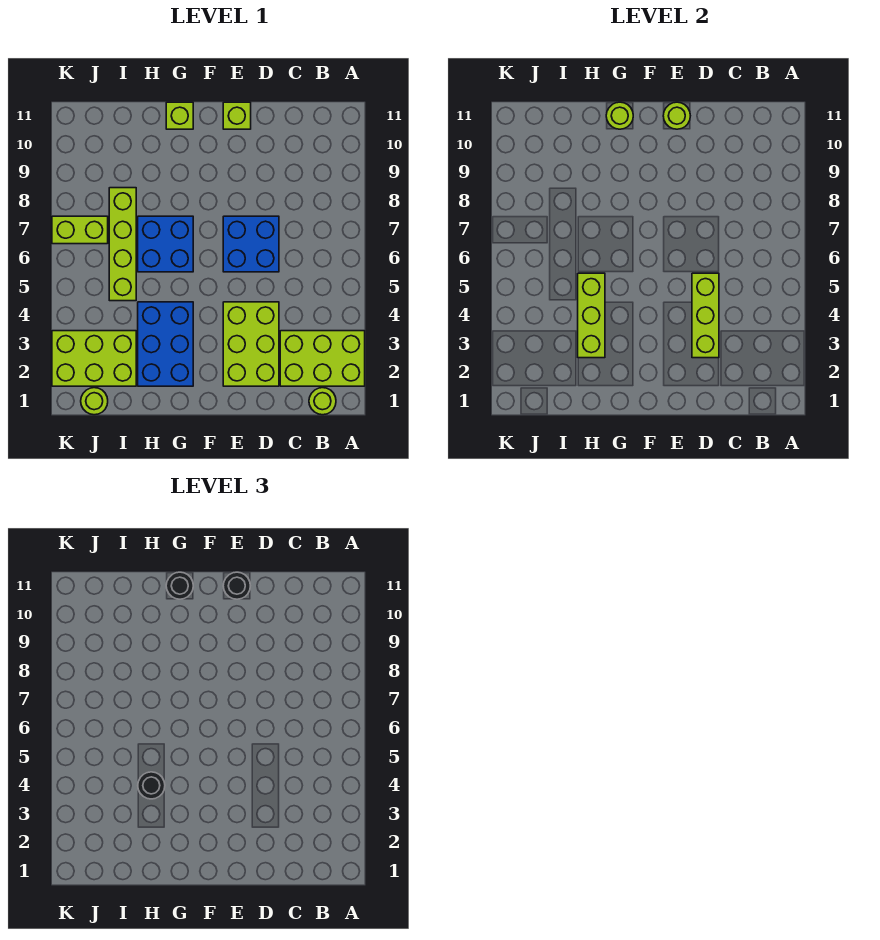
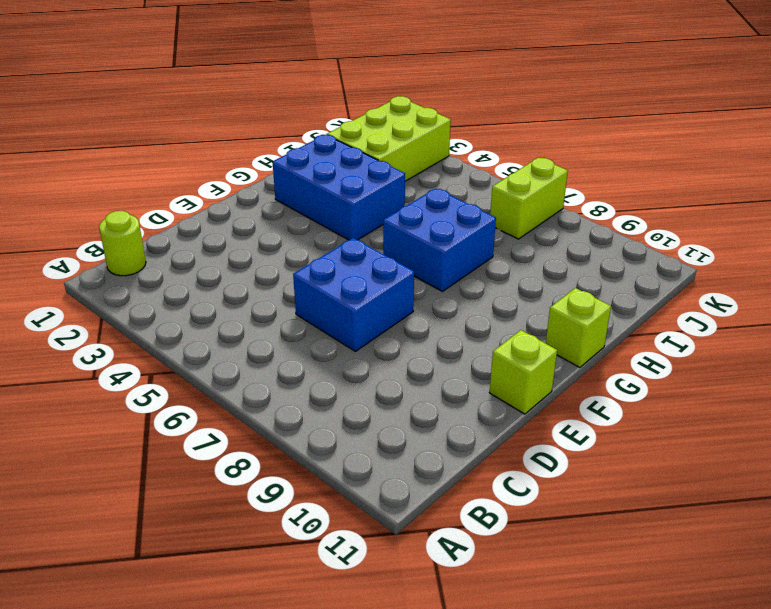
none -> lime brick A2:C3 level 1
none -> lime brick D2:E4 level 1
none -> lime brick I5:I8 level 1

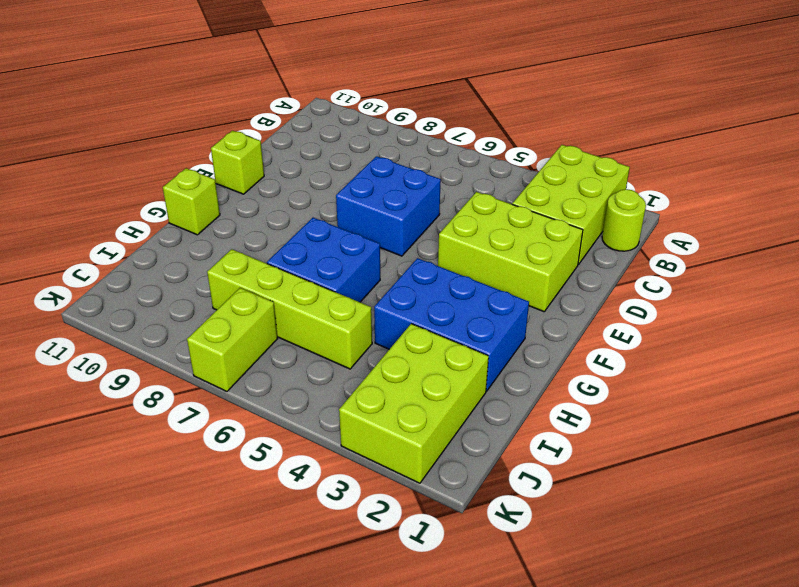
none -> lime round brick J1 level 1
none -> lime brick D3:D5 level 2
none -> lime round brick E11 level 2

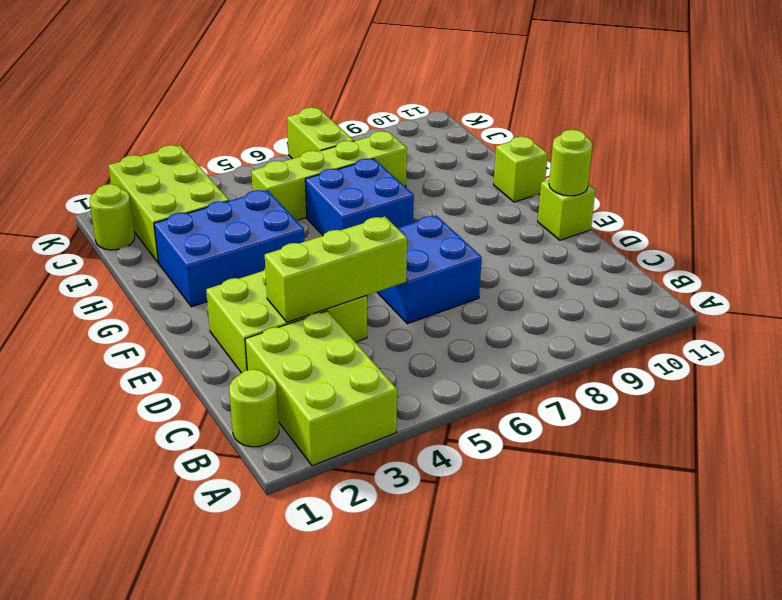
none -> lime round brick G11 level 2
none -> lime brick H3:H5 level 2
none -> black round brick E11 level 3

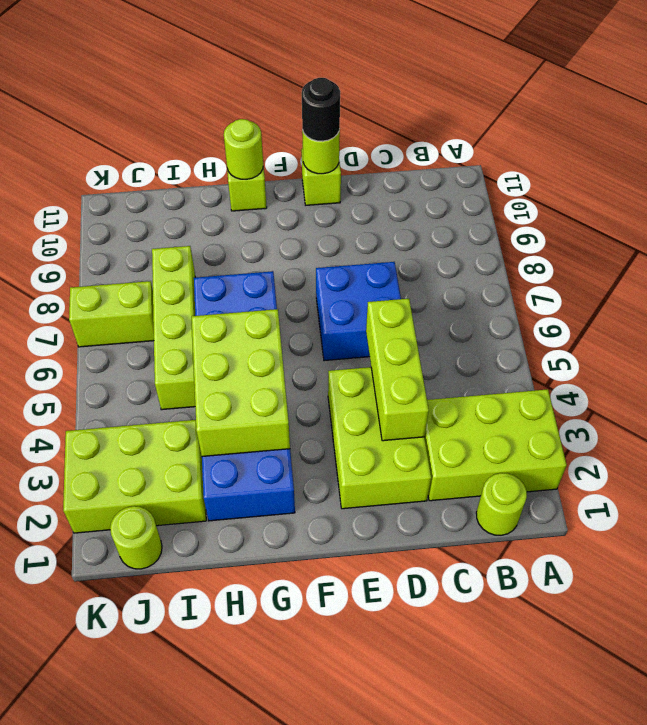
lime brick G3:H5 level 2 -> lime brick H3:H5 level 2
none -> black round brick G11 level 3
none -> black round brick H4 level 3

